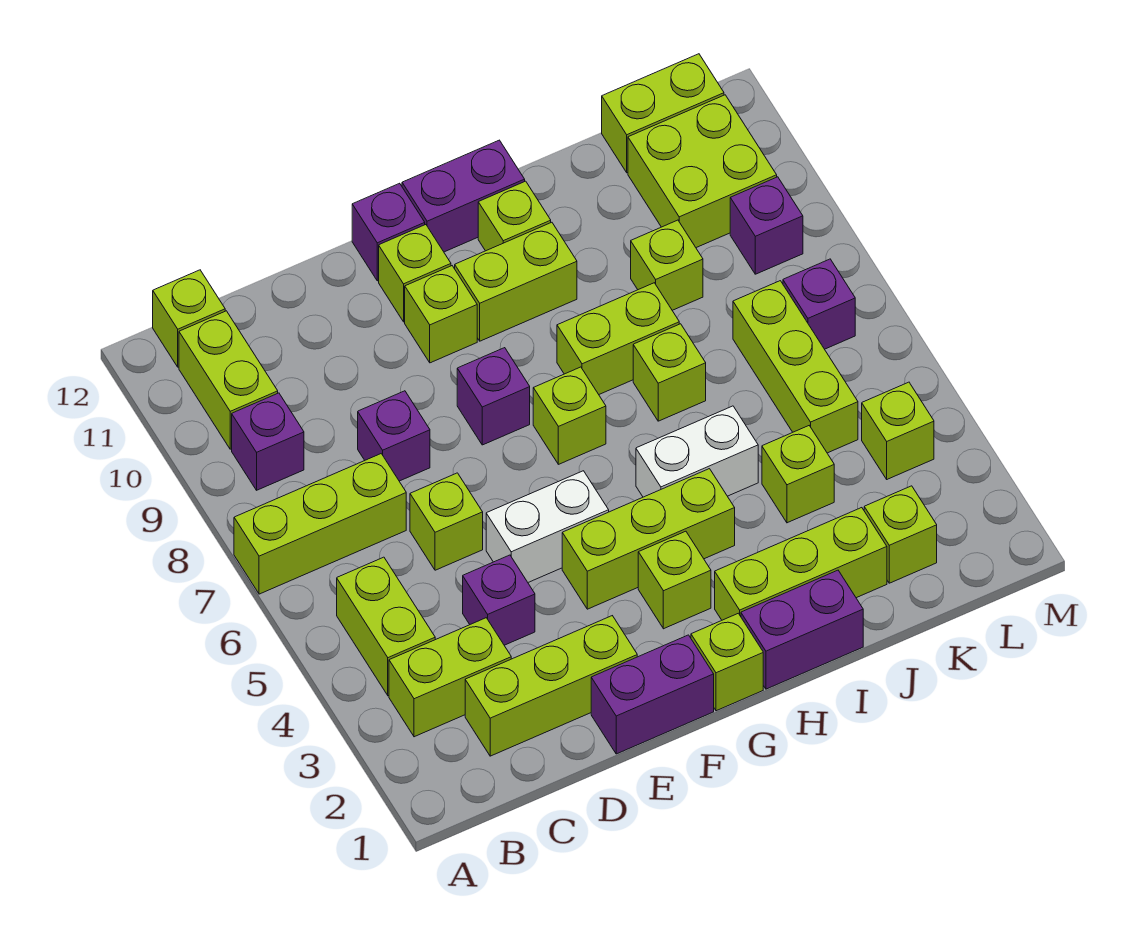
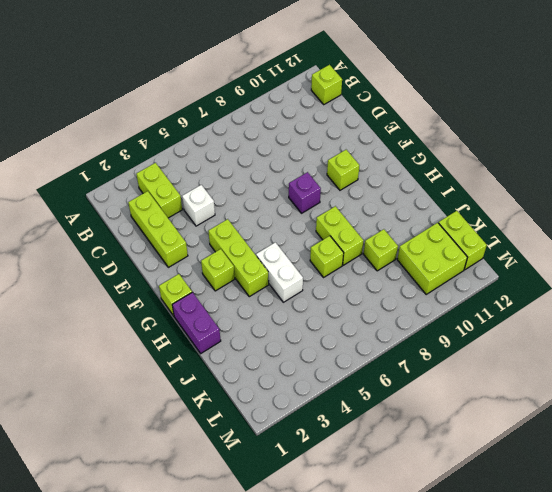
white brick D4 level 1 -> purple brick D4 level 1
none -> lime brick A7:C7 level 1
none -> lime brick B4:B5 level 1
none -> purple brick B9 level 1
none -> lime brick B10:B11 level 1

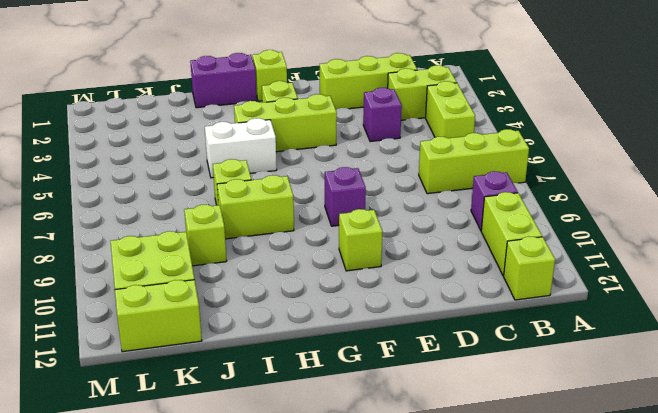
none -> lime brick D6 level 1
none -> purple brick D8 level 1
none -> purple brick E1:F1 level 1
none -> white brick E5:F5 level 1

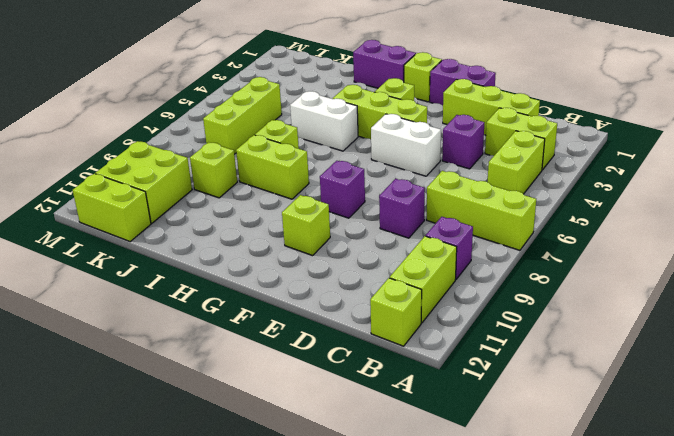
none -> lime brick D6 level 1
none -> lime brick F11 level 1
none -> purple brick F12 level 1
none -> lime brick G7 level 1

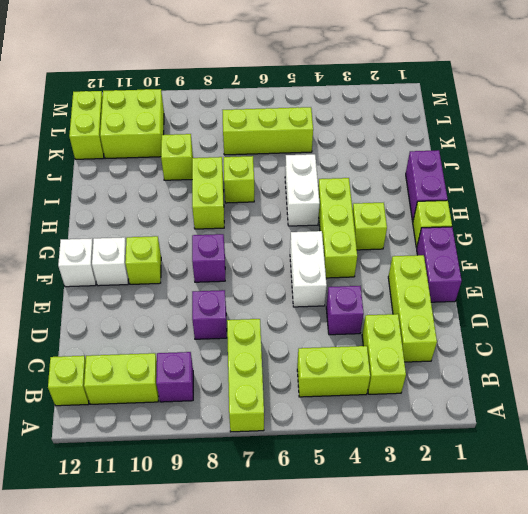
white brick F11 level 1 -> lime brick F11 level 1
white brick F12 level 1 -> purple brick F12 level 1
none -> lime brick D6 level 1
none -> lime brick G7 level 1
none -> lime brick G10:H10 level 1
none -> purple brick G12:H12 level 1

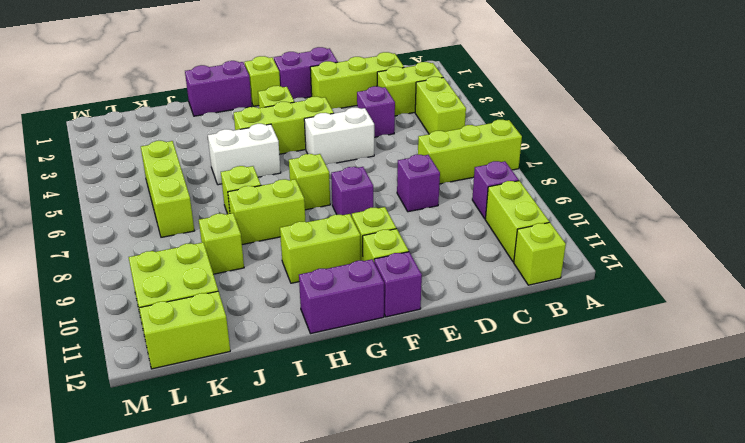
none -> lime brick D6 level 1
none -> lime brick H2:J2 level 1
none -> lime brick H11 level 1
none -> lime brick J4 level 1

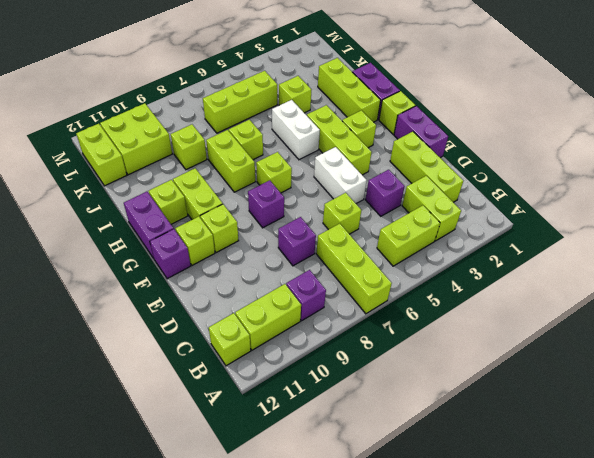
none -> lime brick K2 level 1
none -> lime brick L4 level 1
none -> purple brick L7 level 1
none -> purple brick L9 level 1

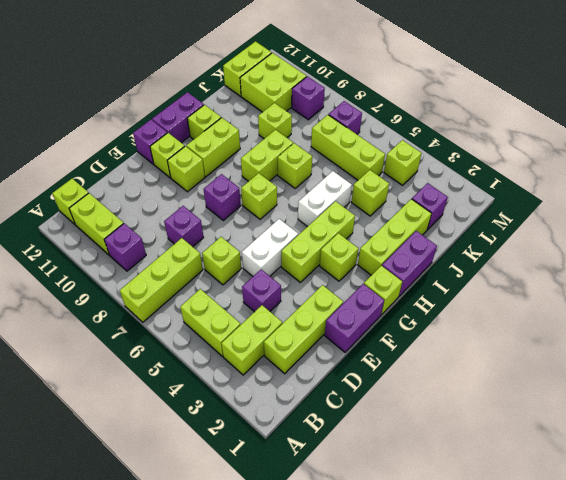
purple brick K2 level 1 -> lime brick K2 level 1

